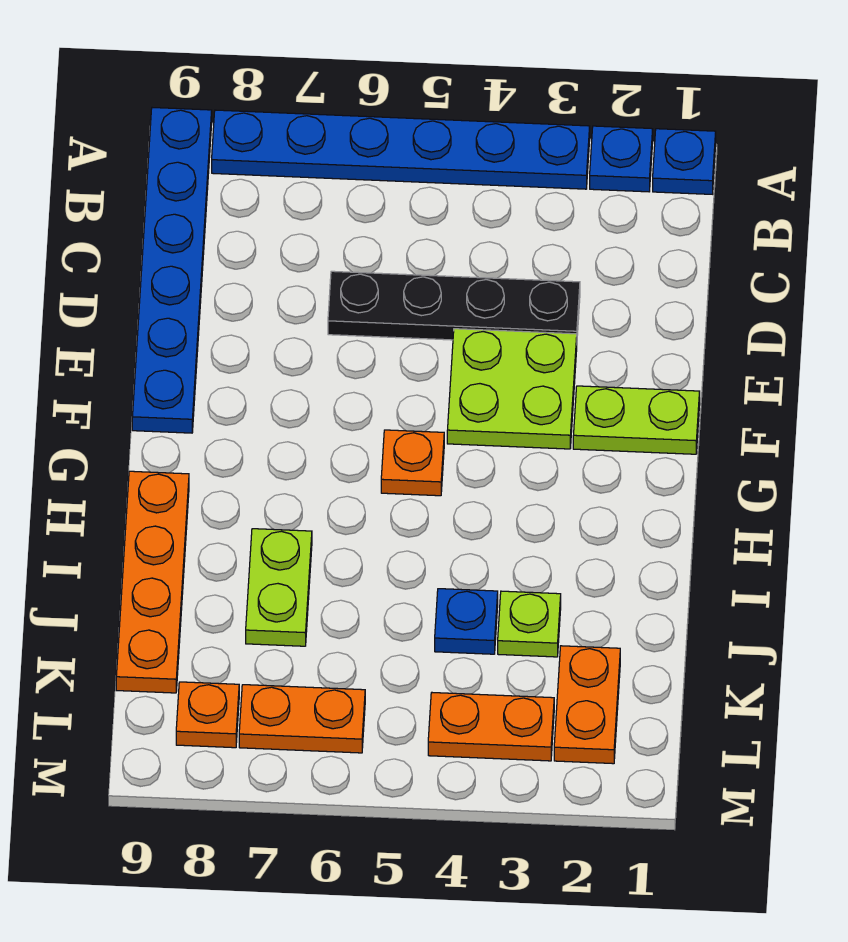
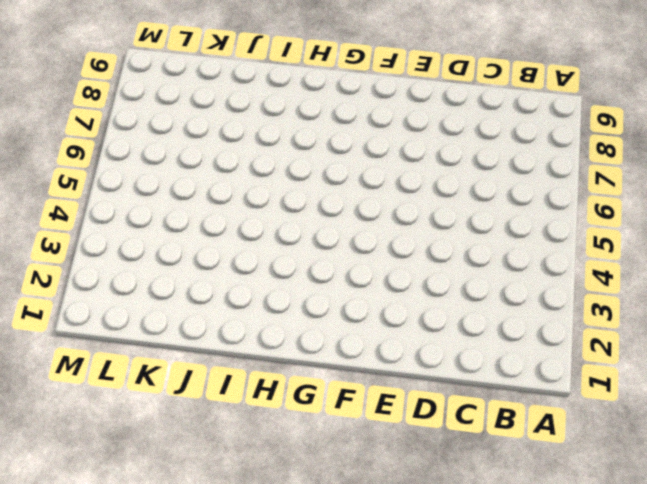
none -> blue plate A1 level 1
none -> blue plate A2 level 1
none -> blue plate A3:A8 level 1

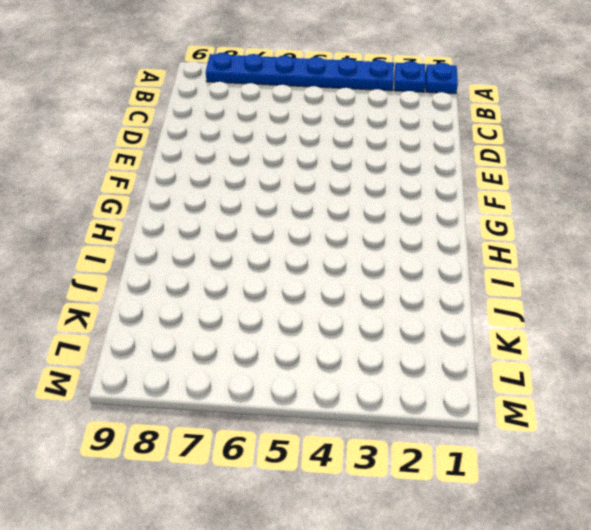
none -> blue plate A9:F9 level 1
none -> black plate D3:D6 level 1
none -> lime plate E3:F4 level 1

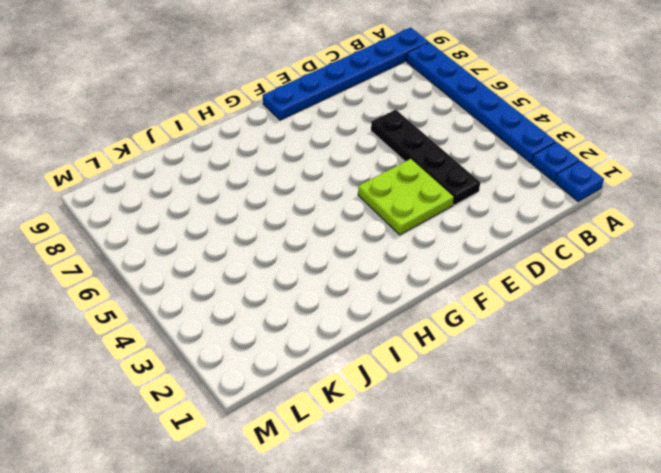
none -> lime plate F1:F2 level 1
none -> orange plate G5 level 1
none -> orange plate H9:K9 level 1

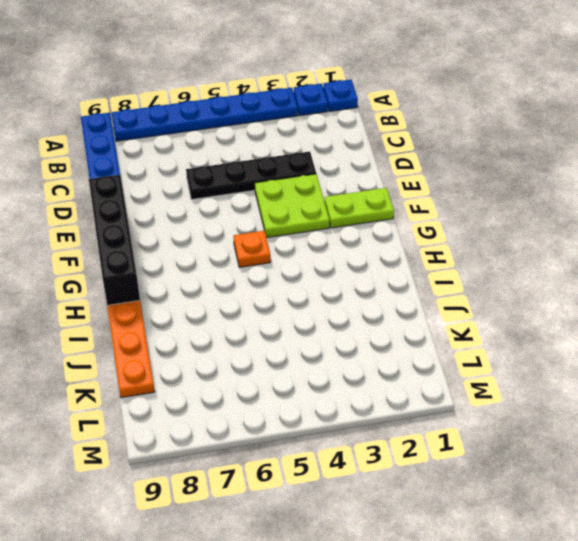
black brick E9:H9 level 2 -> none
none -> lime plate I7:J7 level 1
none -> lime plate J3 level 1
none -> blue plate J4 level 1

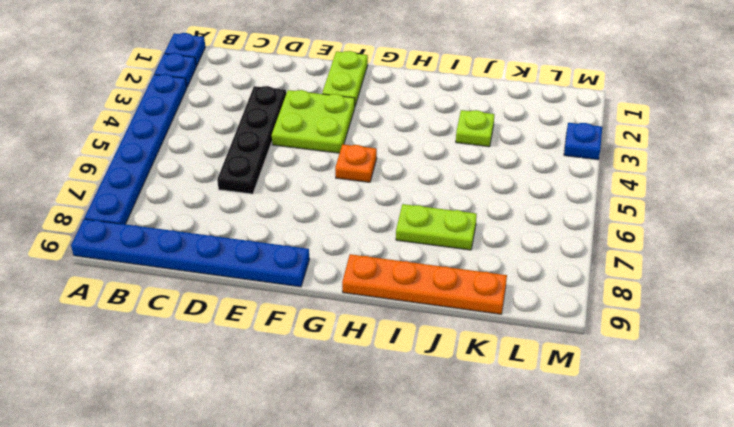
blue plate M3 level 1 -> blue plate J4 level 1
none -> orange plate K2:L2 level 1
none -> orange plate L3:L4 level 1
none -> orange plate L6:L7 level 1

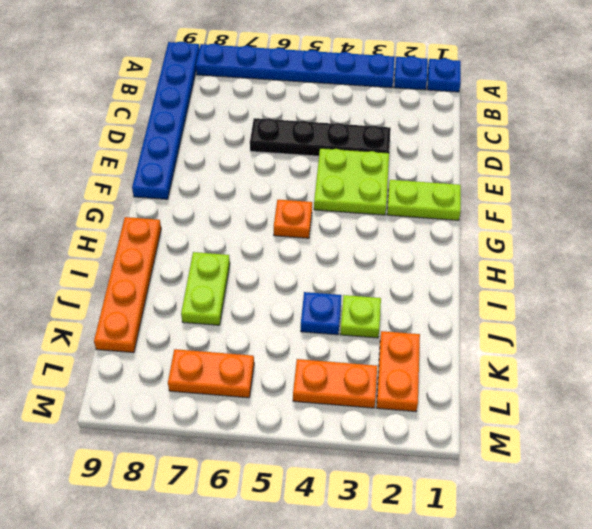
none -> orange plate L8 level 1

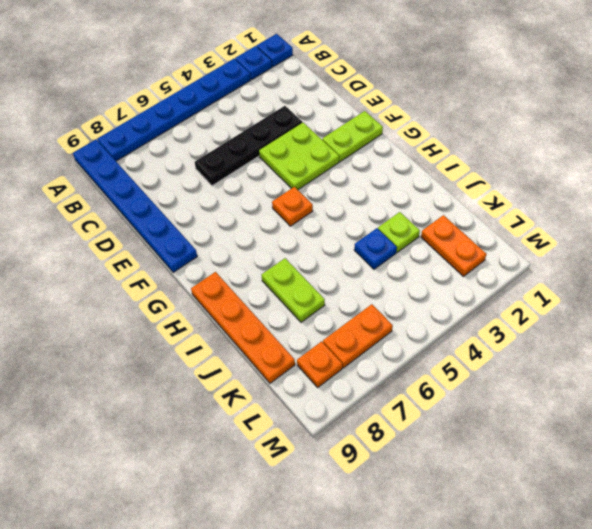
none -> orange plate L3:L4 level 1

